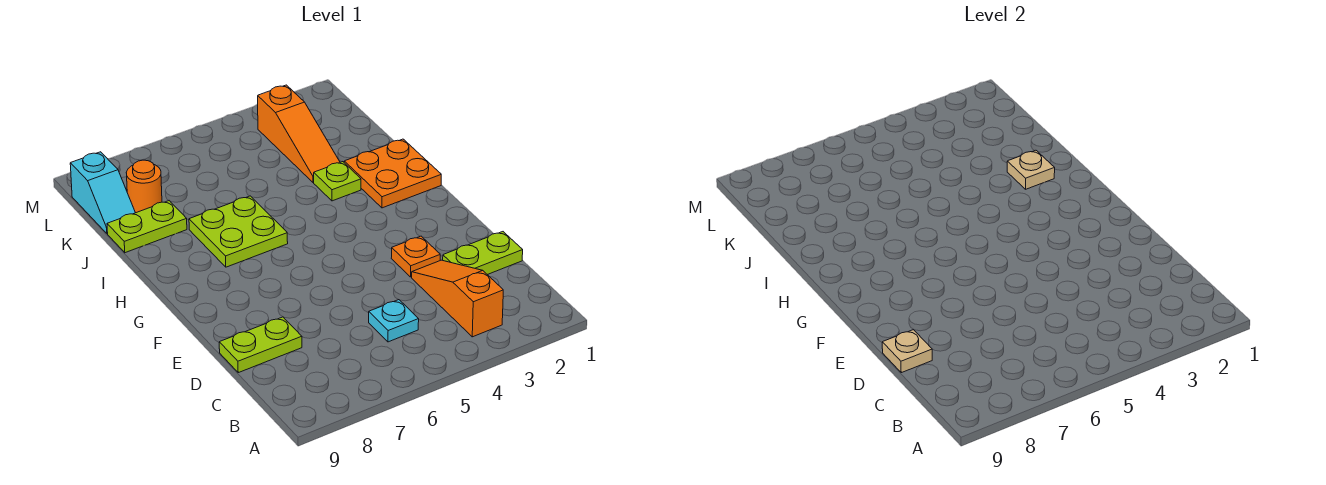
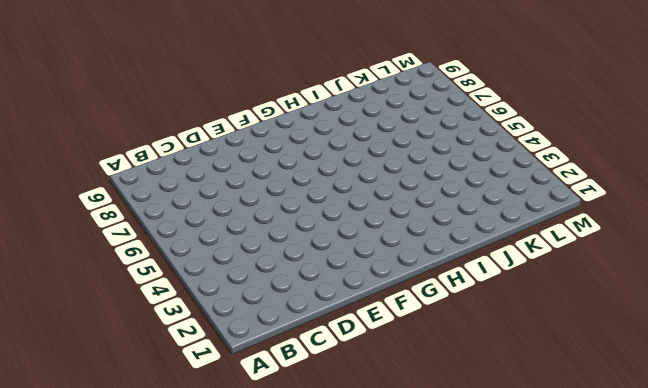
none -> orange slope B3:D3 level 1 top B
none -> cyan plate C5 level 1
none -> lime plate D1:D2 level 1

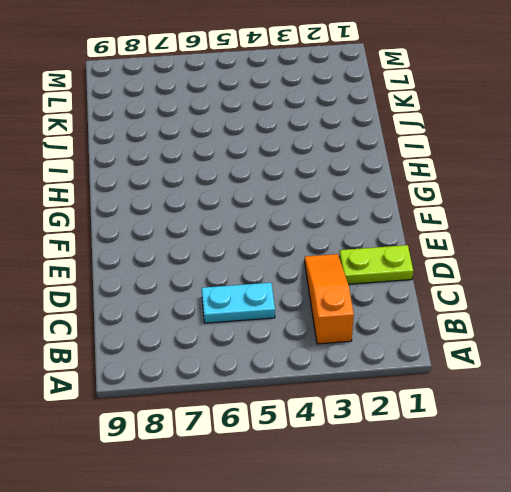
cyan plate C5:C6 level 1 -> cyan plate C5 level 1
none -> lime plate D8:D9 level 1
none -> orange plate E3 level 1
none -> orange plate H1:I2 level 1

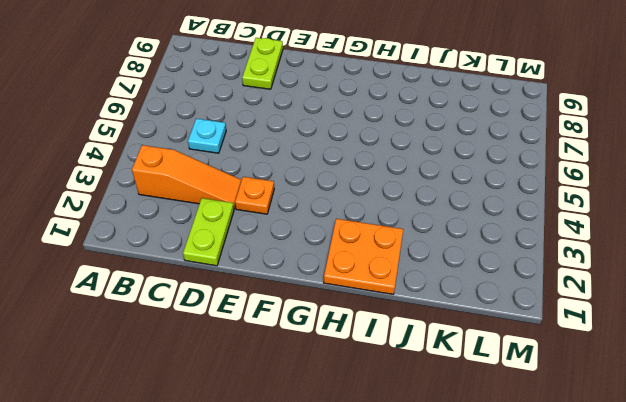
none -> lime plate H6:I7 level 1
none -> lime plate I3 level 1
none -> orange slope J3:L3 level 1 top L

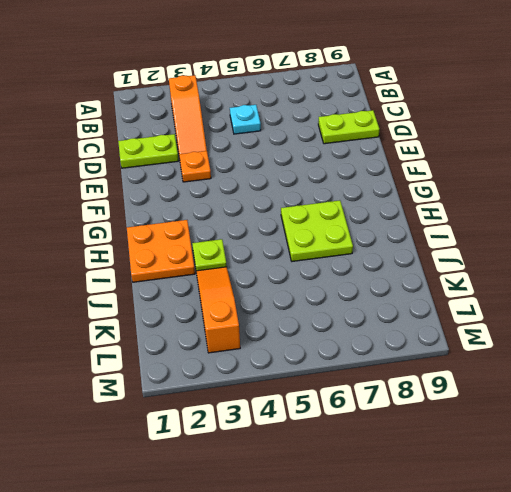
none -> lime plate J8:J9 level 1
none -> orange round brick K8 level 1
none -> cyan slope K9:L9 level 1 top L

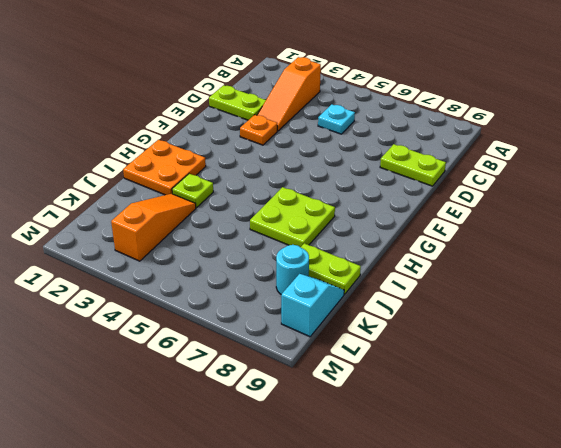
cyan round brick K8 level 1 -> orange round brick K8 level 1
none -> tan plate D9 level 2
none -> tan plate I2 level 2

